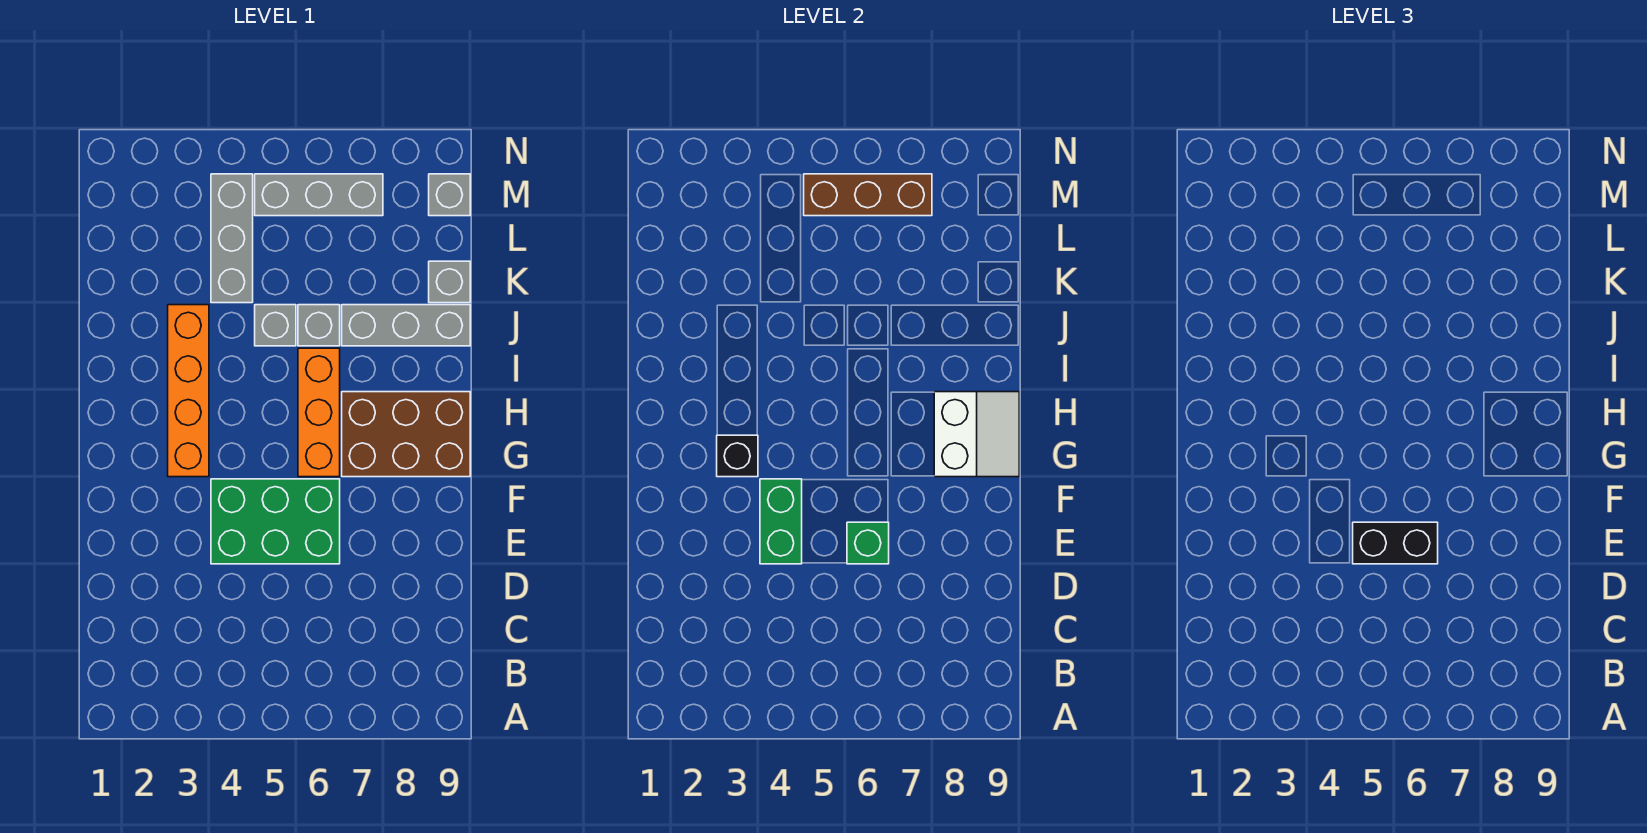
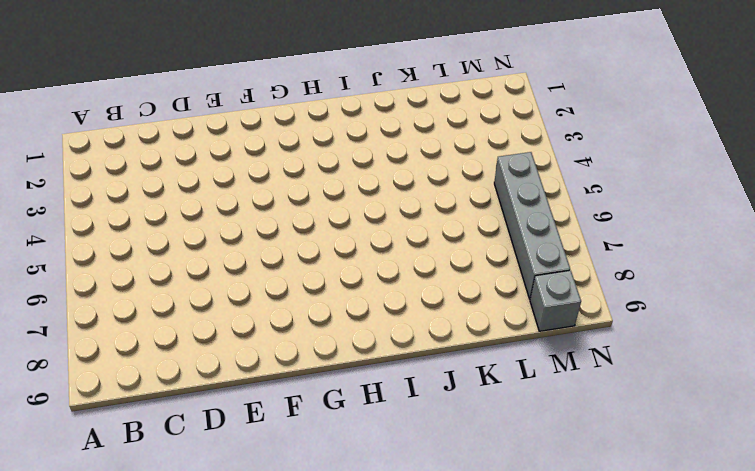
grey brick M5:M8 level 1 -> grey brick M5:M7 level 1
none -> green brick E4:F6 level 1
none -> orange brick G3:J3 level 1
none -> orange brick G6:I6 level 1

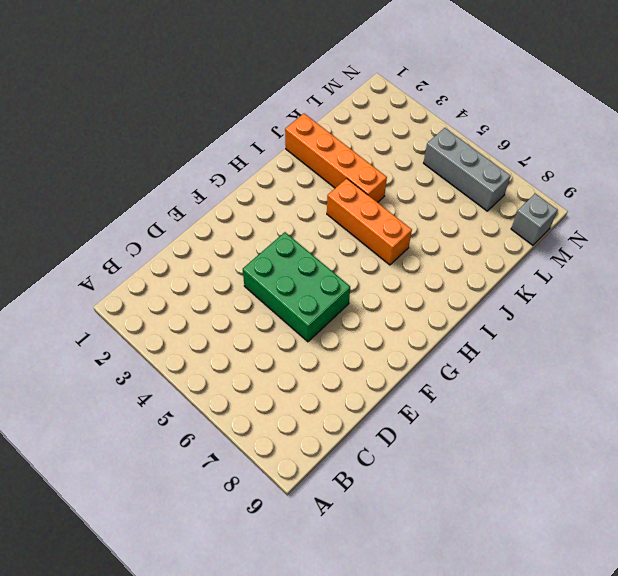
orange brick I4:I6 level 1 -> orange brick G6:I6 level 1
orange brick J1:J4 level 1 -> orange brick G3:J3 level 1
none -> brown brick G7:H9 level 1
none -> grey brick J5 level 1
none -> grey brick J6 level 1

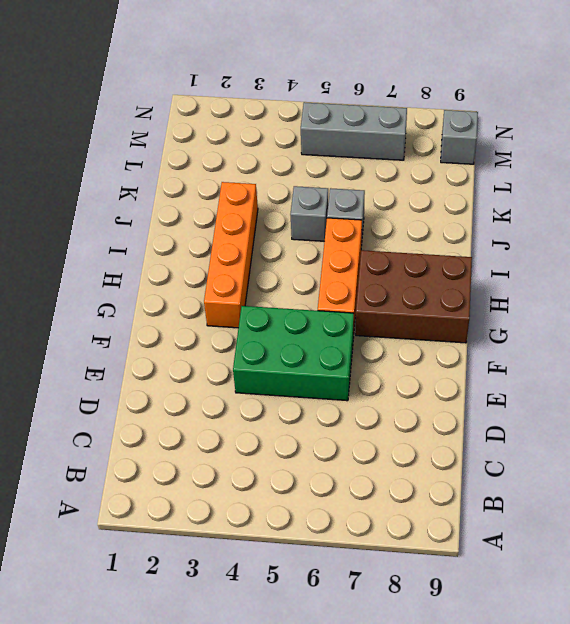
none -> grey brick J7:J9 level 1
none -> grey brick K4:M4 level 1
none -> grey brick K9 level 1

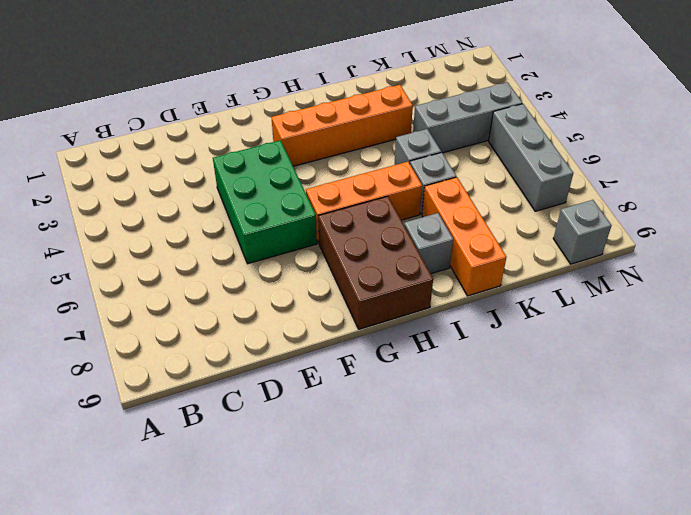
grey brick I8 level 1 -> grey brick K9 level 1
orange brick J7:J9 level 1 -> grey brick J7:J9 level 1
none -> green brick E4:F4 level 2
none -> green brick E6 level 2
none -> black brick G3 level 2

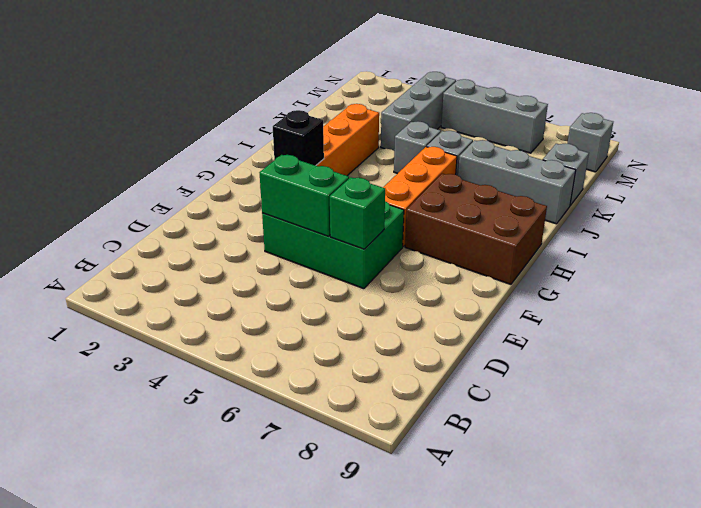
green brick E4:E5 level 2 -> green brick E4:F4 level 2
none -> white slope G8:H9 level 2 top 8
none -> brown brick M5:M7 level 2
none -> black brick E5:E6 level 3

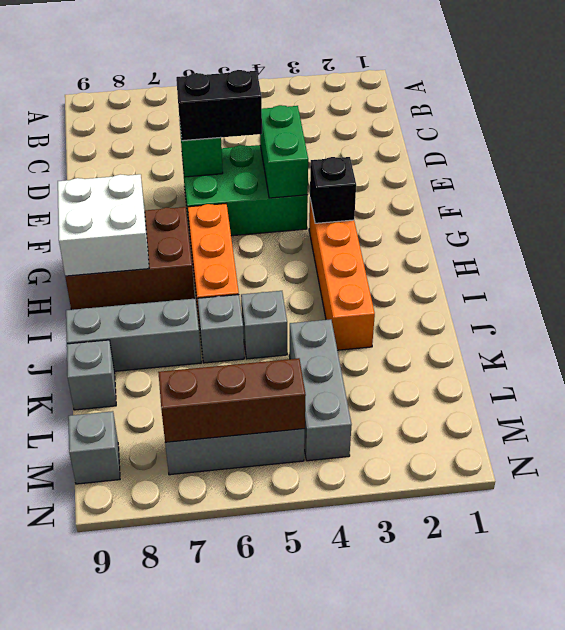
white brick G8:H9 level 2 -> white slope G8:H9 level 2 top 8

